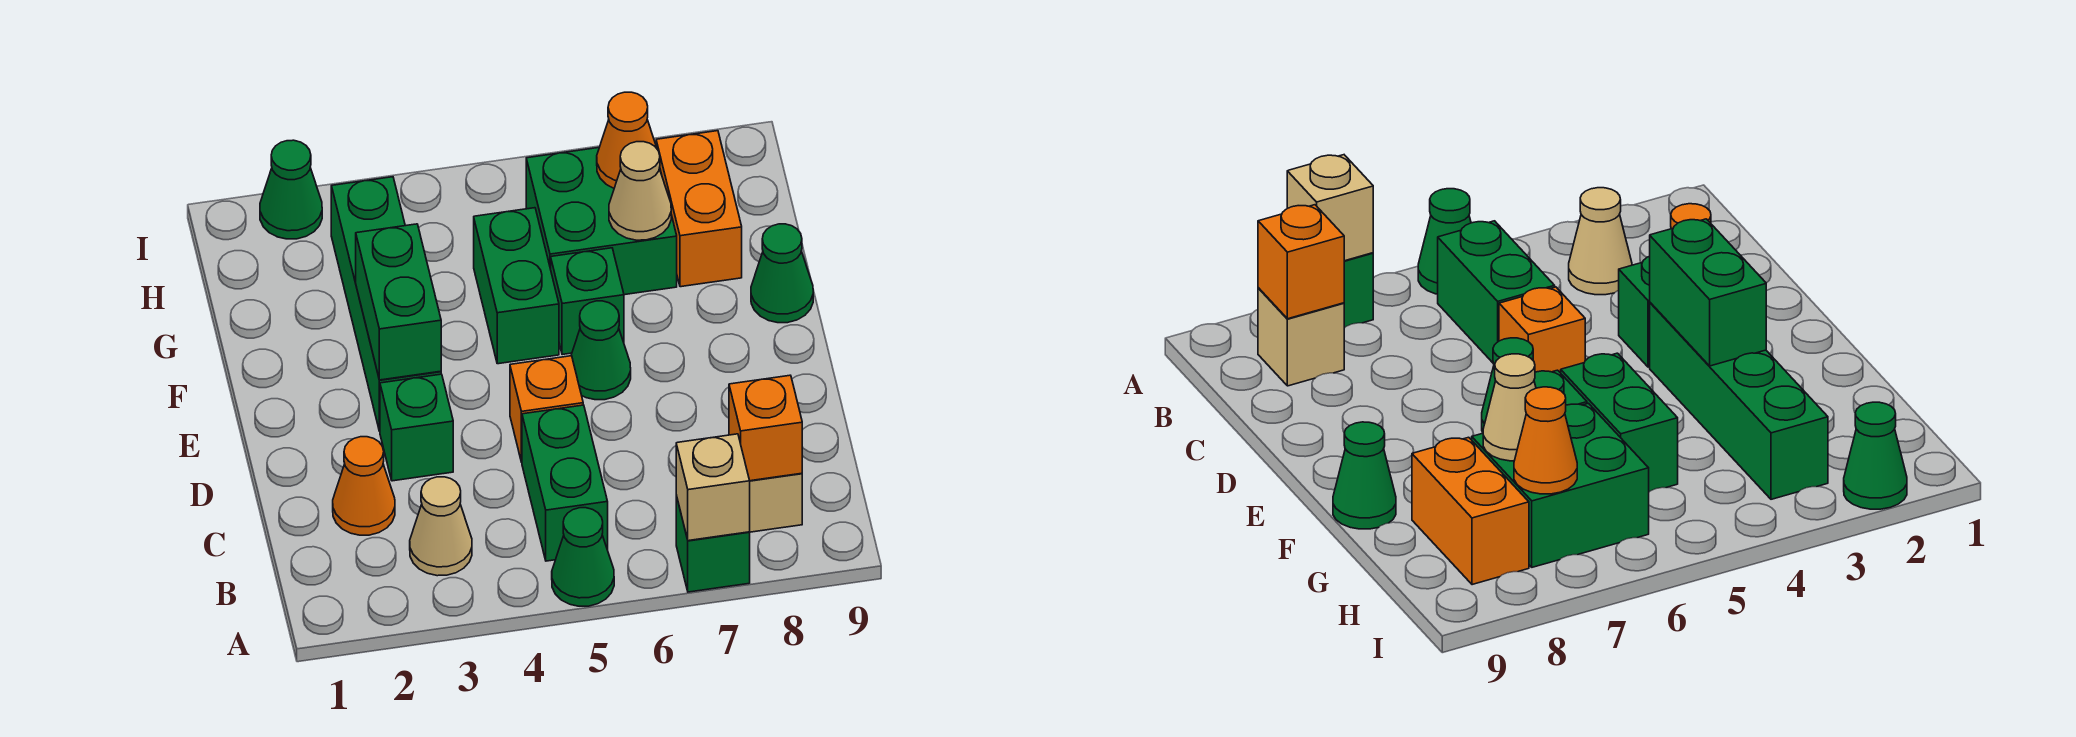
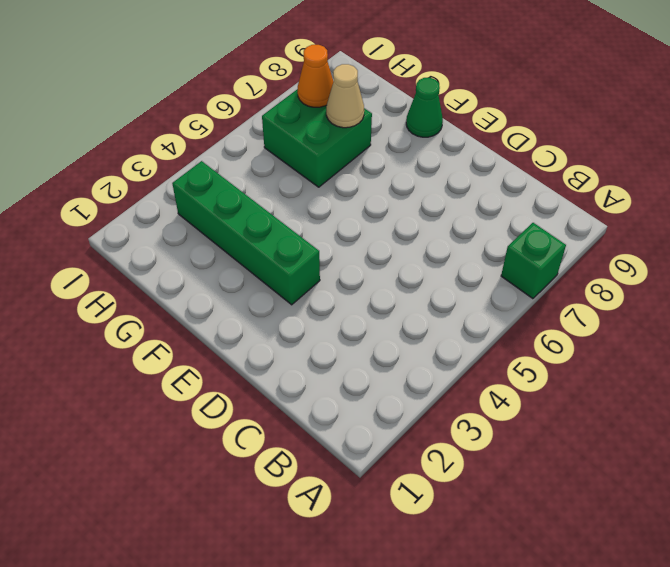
none -> green cone A5 level 1
none -> tan cone B3 level 1
none -> green brick B5:C5 level 1

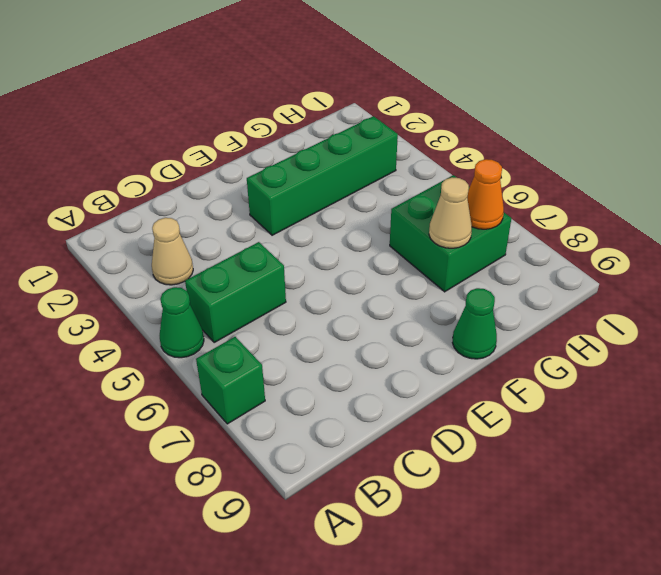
none -> tan brick B8 level 1
none -> orange cone C2 level 1
none -> green brick D3 level 1

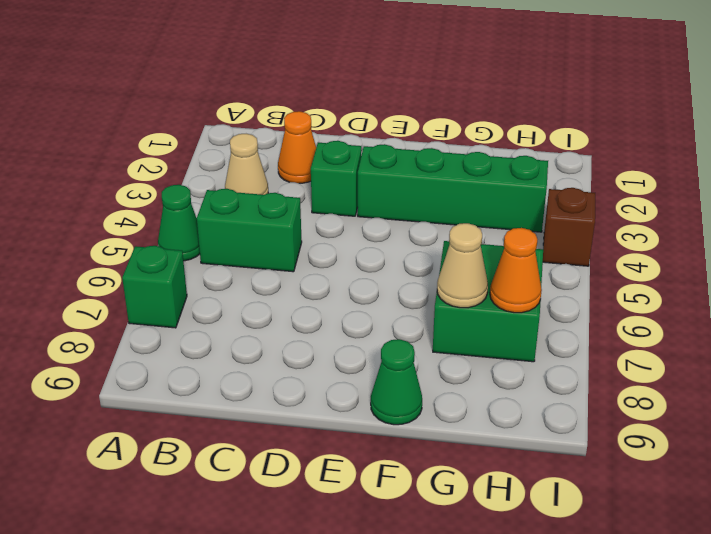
brown brick I4 level 1 -> none
none -> tan brick B8 level 1
none -> orange brick D5 level 1
none -> green cone E6 level 1

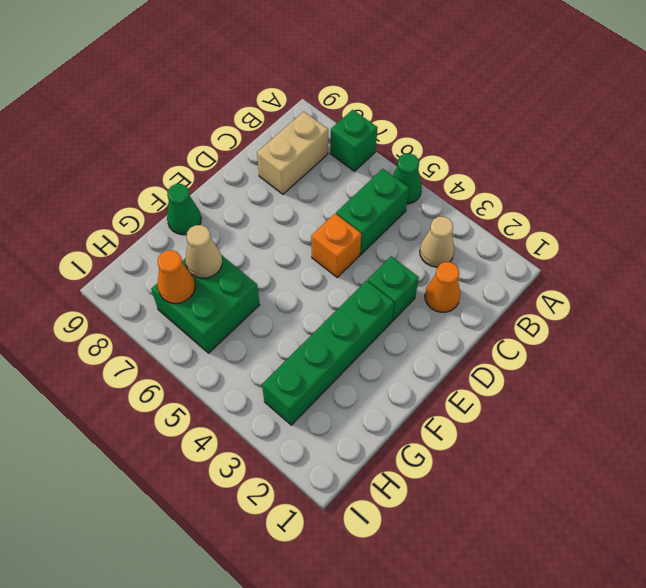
tan brick B8:C8 level 1 -> tan brick B8 level 1
none -> green cone E6 level 1
none -> green brick F5:G5 level 1
none -> green brick F6 level 1

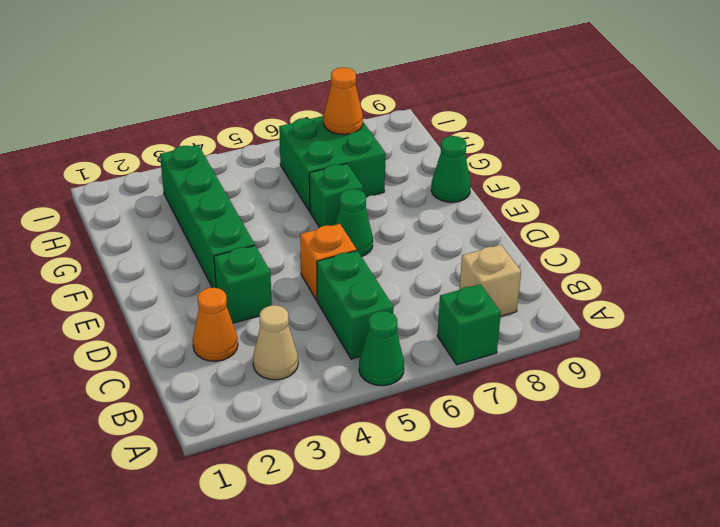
none -> green brick F5:G5 level 1
none -> orange brick G8:H8 level 1
none -> green cone I2 level 1

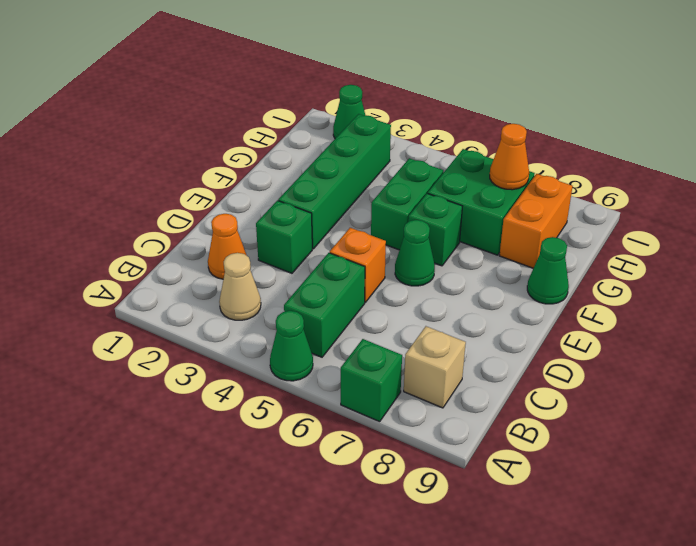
none -> tan brick A7 level 2
none -> orange brick B8 level 2
none -> green brick E3:F3 level 2

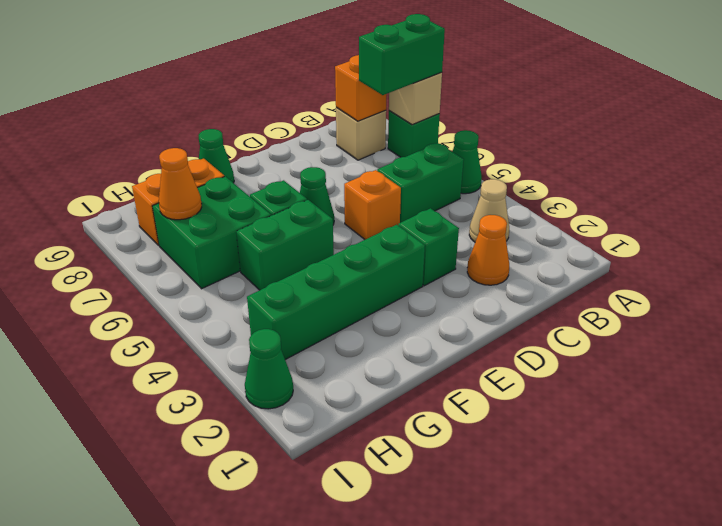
green brick A7:B7 level 3 -> green brick E3:F3 level 2
none -> tan cone G7 level 2

